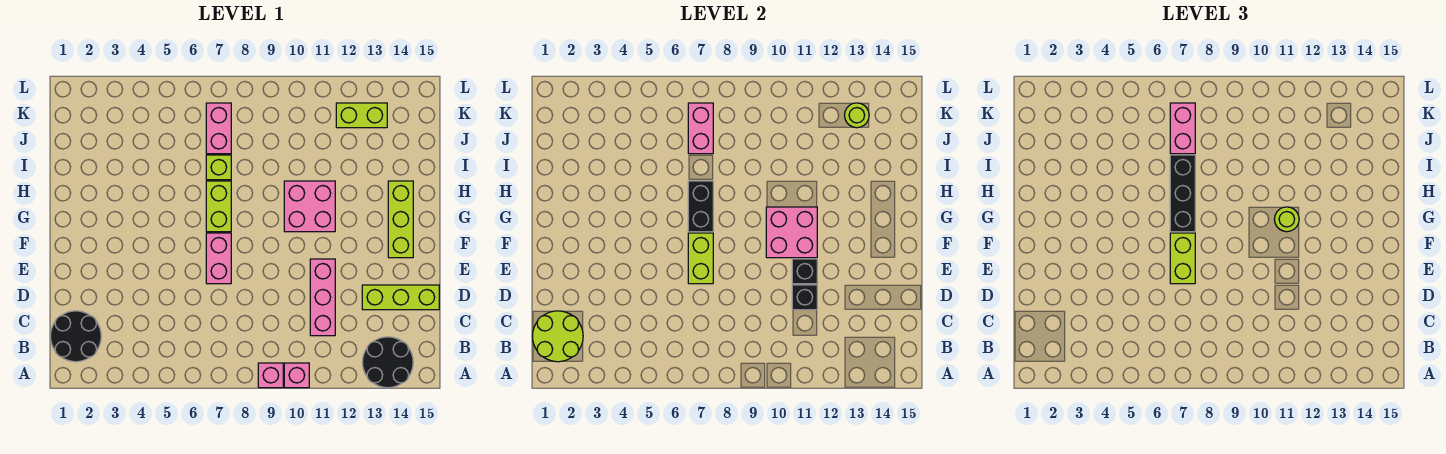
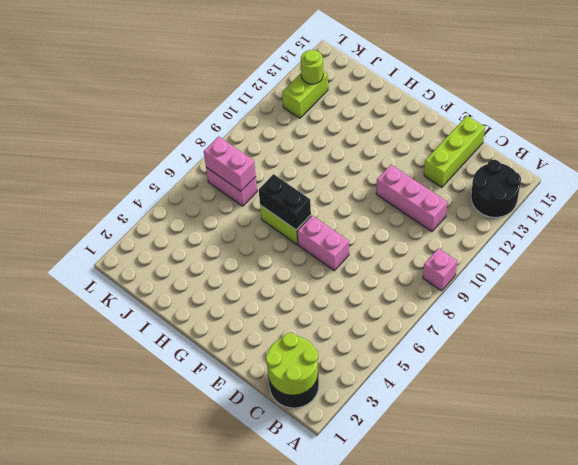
none -> pink brick A10 level 1
none -> lime brick F14:H14 level 1
none -> pink brick G10:H11 level 1

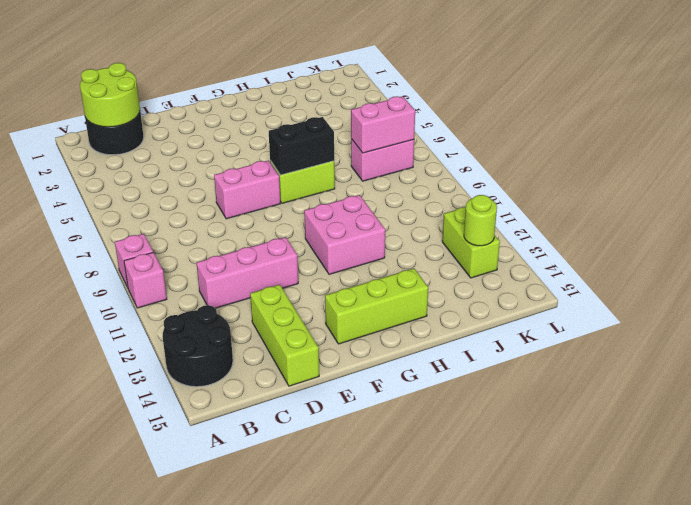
none -> lime brick I7 level 1
none -> black brick D11 level 2
none -> lime brick E7:F7 level 2

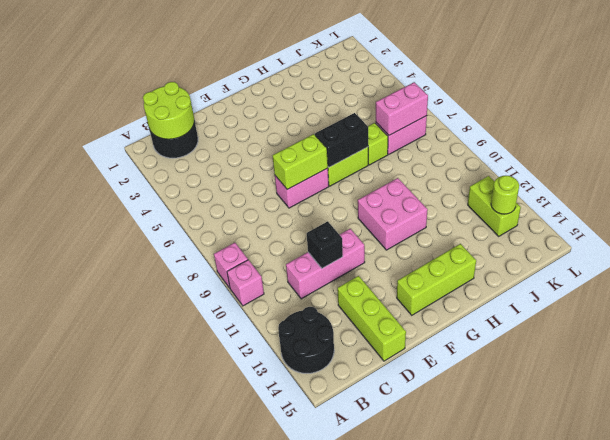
none -> black brick E11 level 2
none -> pink brick F10:G11 level 2
none -> lime brick E7:F7 level 3

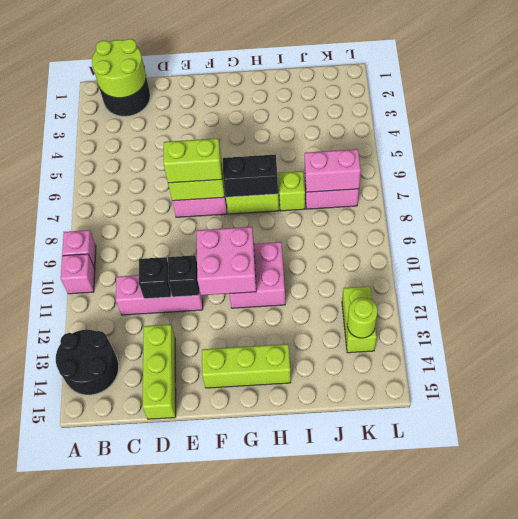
none -> black brick G7:I7 level 3
none -> lime round brick G11 level 3
none -> pink brick J7:K7 level 3

